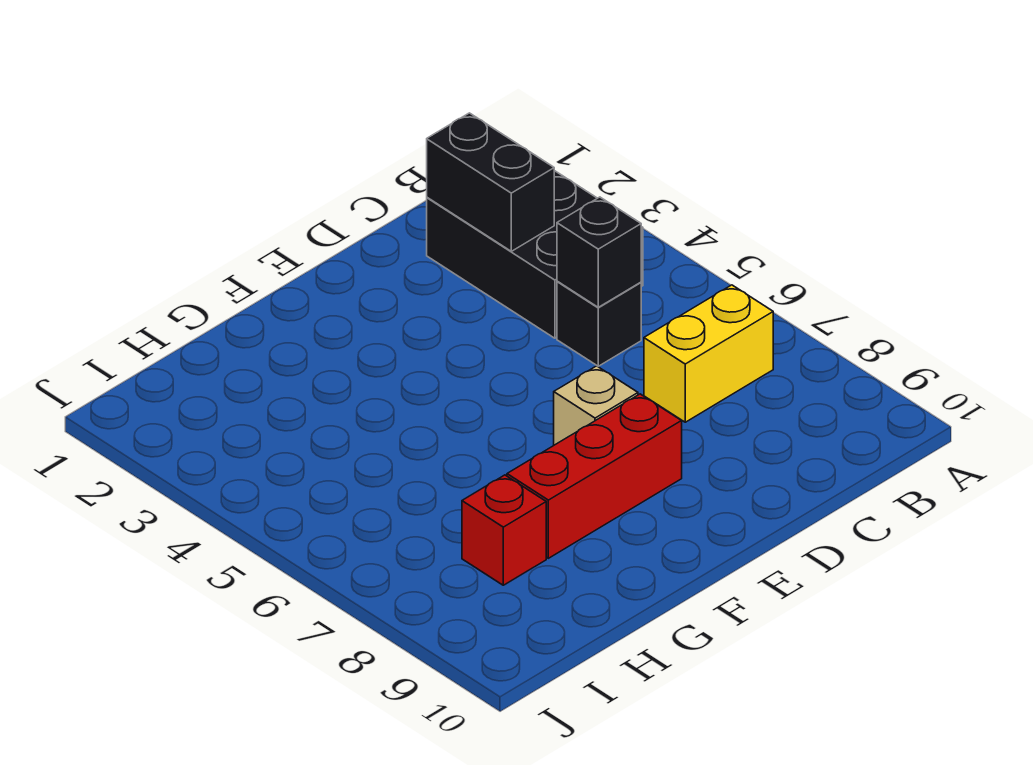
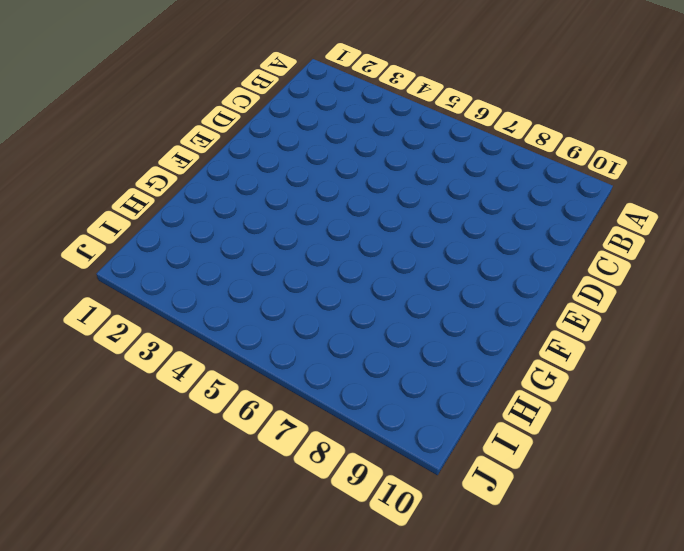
none -> black brick B2:C4 level 1
none -> yellow brick B7:C7 level 1

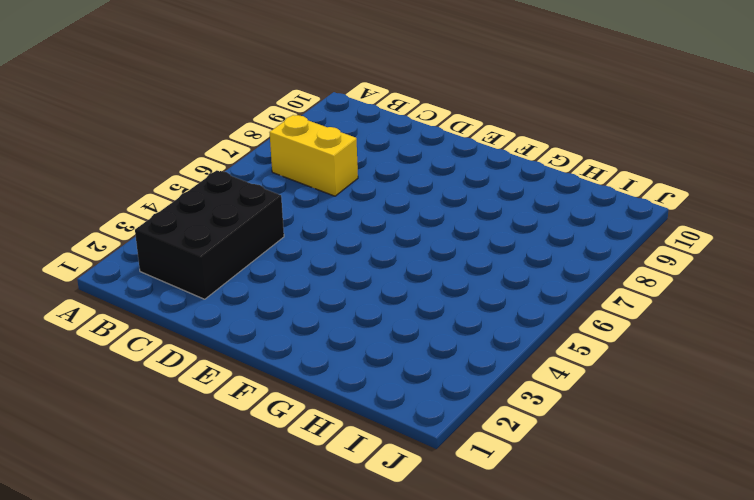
none -> black brick C5 level 1
none -> tan brick E7 level 1

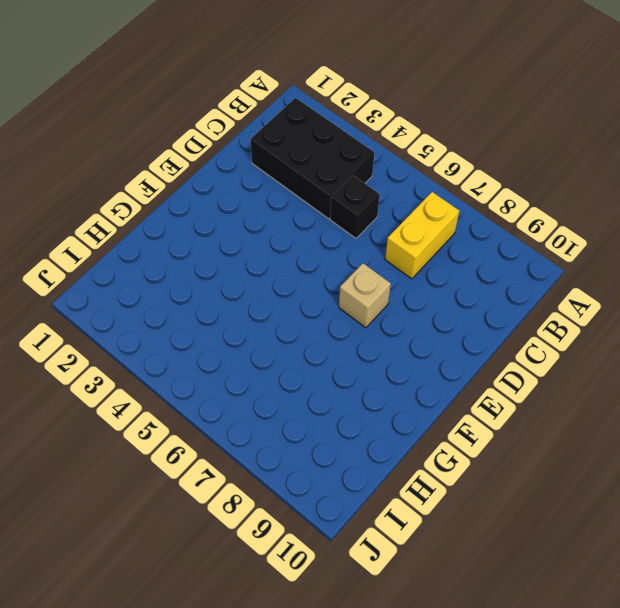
none -> red brick E8:G8 level 1
none -> red brick H8 level 1

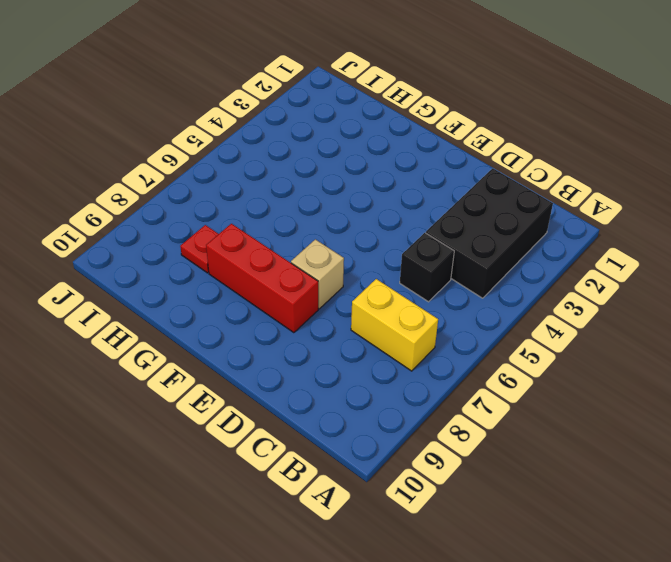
red plate H8 level 1 -> red brick H8 level 1
none -> black brick C2:C3 level 2
none -> black brick C5 level 2

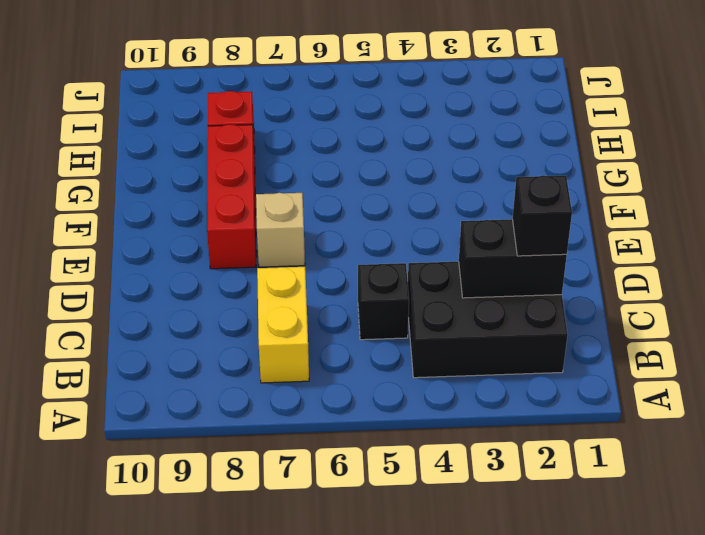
black brick C2 level 3 -> black brick C5 level 2

